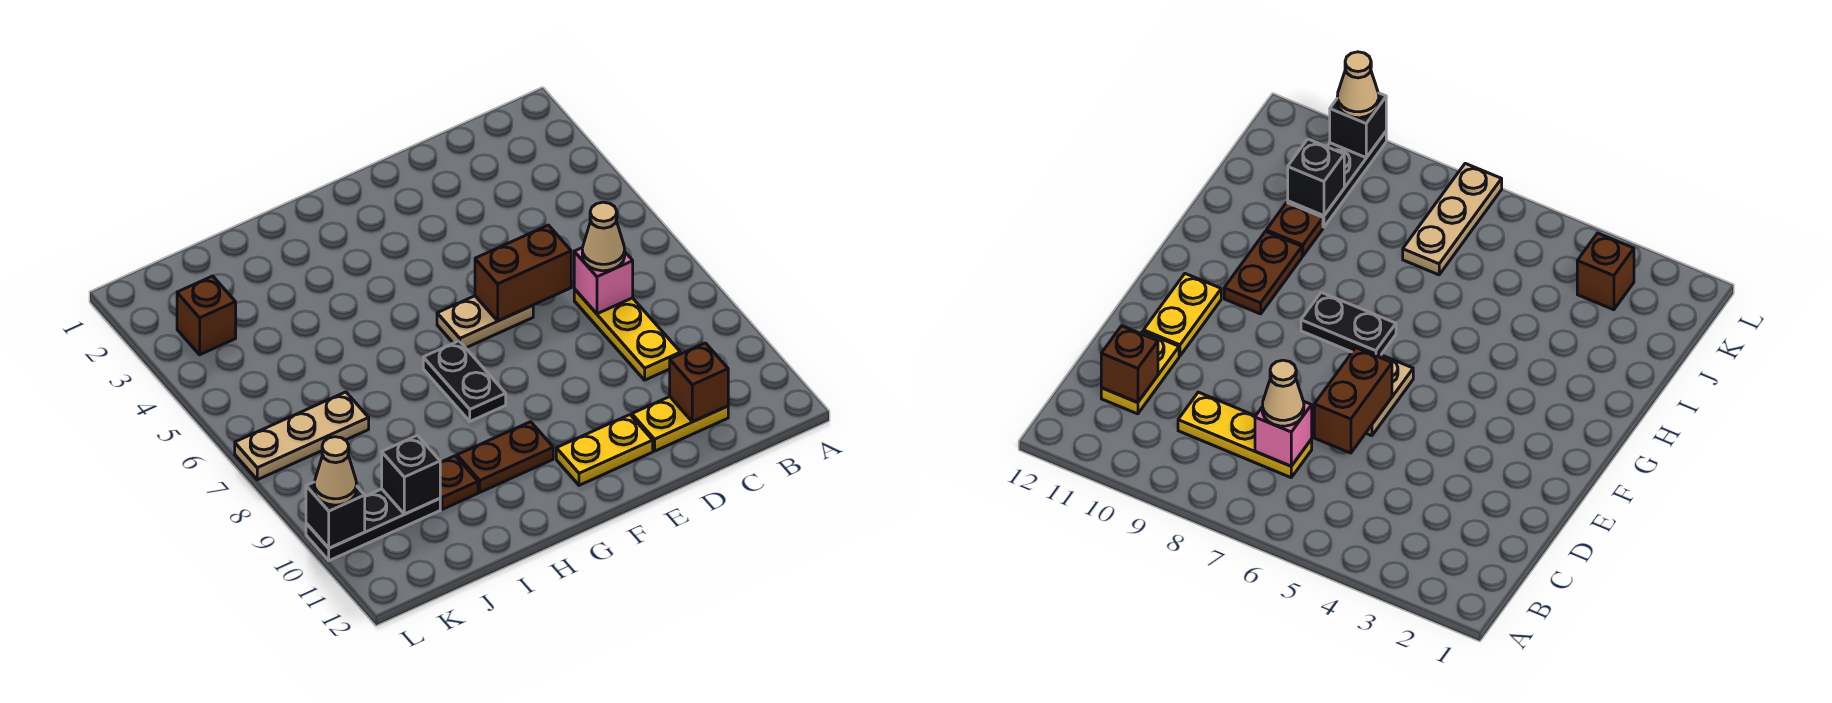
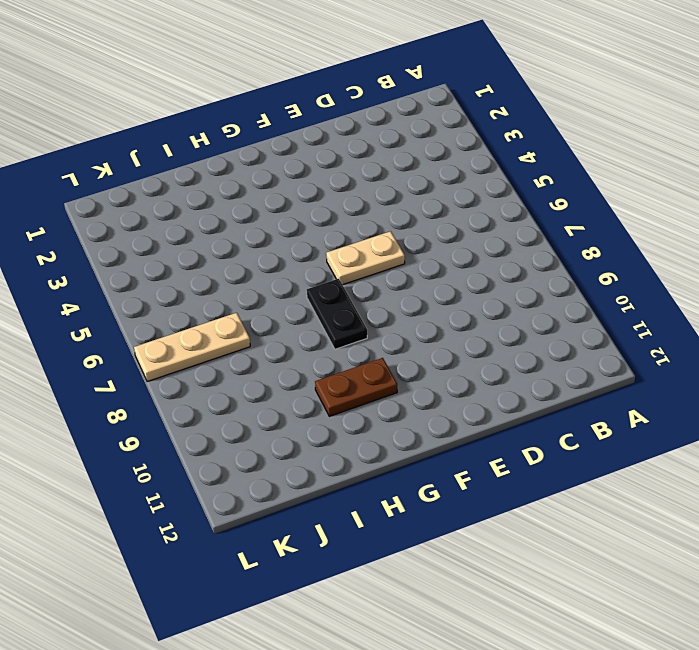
none -> yellow plate C7:C9 level 1
none -> yellow plate C11:D11 level 1
none -> yellow plate E11:F11 level 1

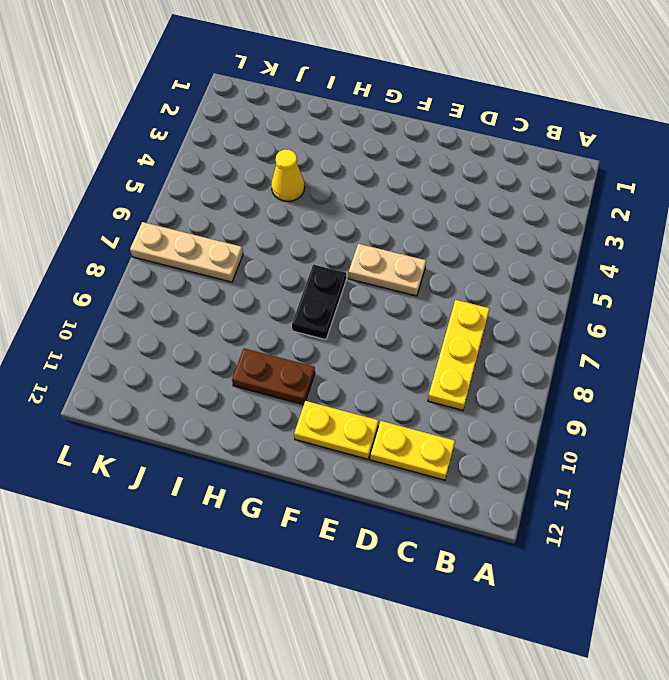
yellow cone I4 level 1 -> none
none -> brown plate I10 level 1
none -> black plate J10:L10 level 1
none -> brown brick K3 level 1

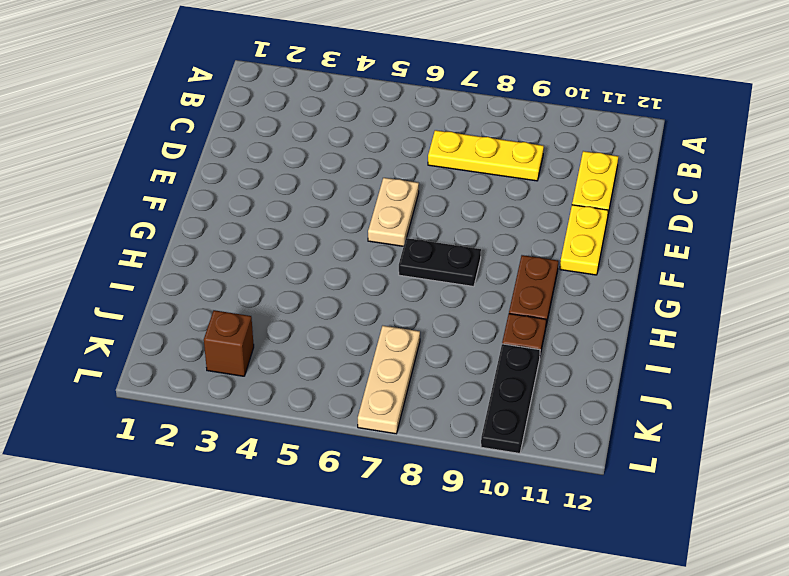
none -> pink brick C7 level 2
none -> brown brick C11 level 2
none -> brown brick D6:E6 level 2

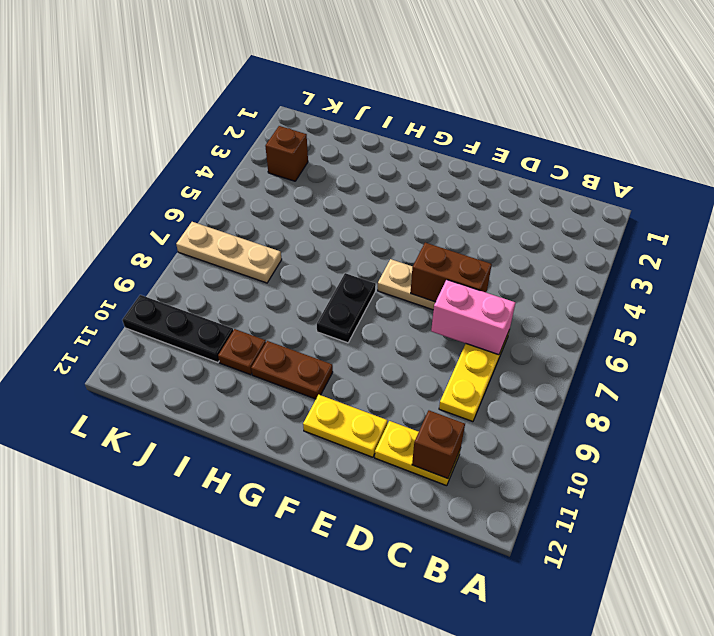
pink brick C7:D7 level 2 -> pink brick C7 level 2
none -> black brick J10 level 2
none -> black brick L10 level 2
none -> tan cone C7 level 3

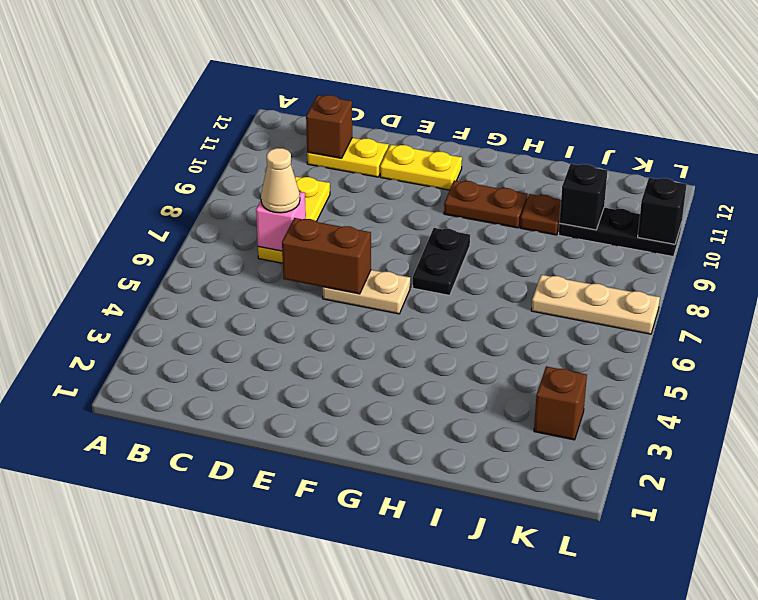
none -> tan cone L10 level 3

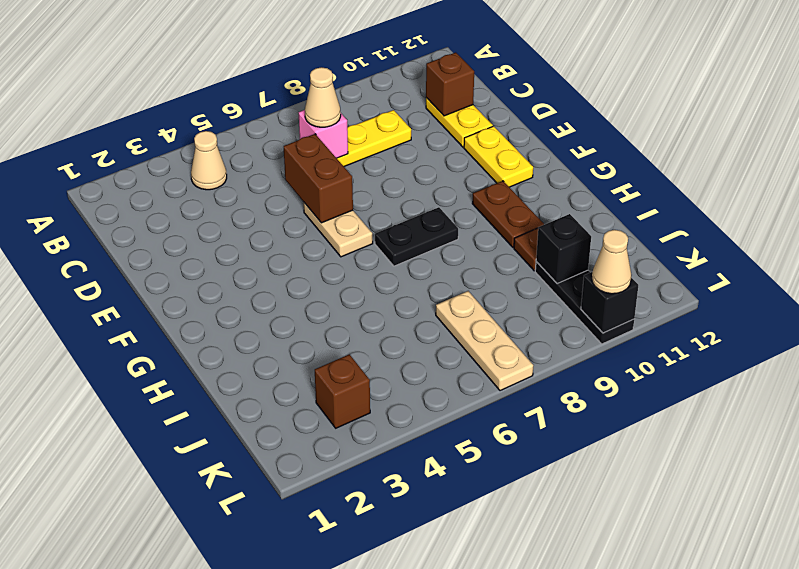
tan cone B4 level 1 -> none

